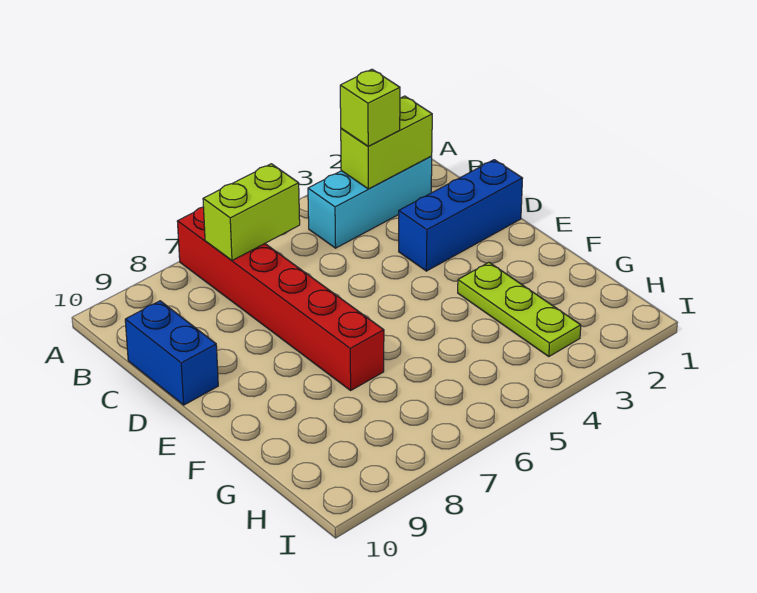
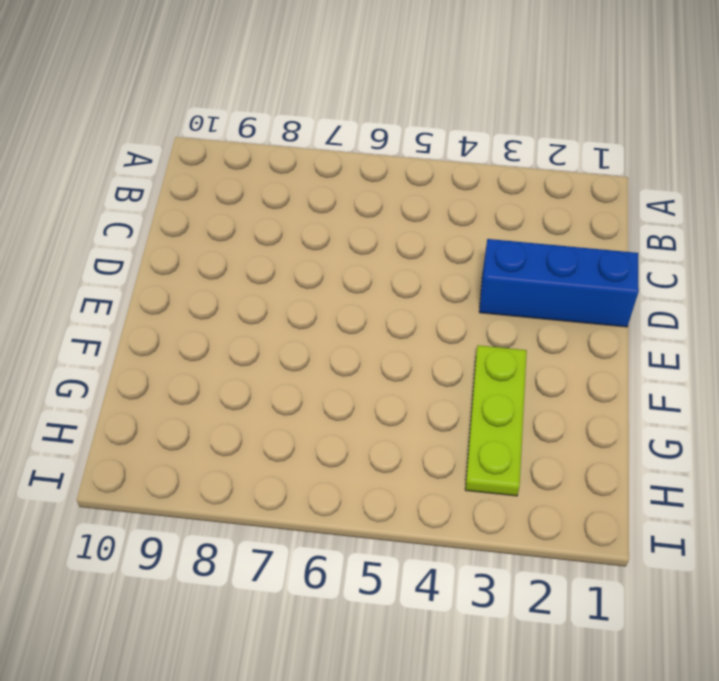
none -> red brick A7:F7 level 1
none -> cyan brick B2:B4 level 1

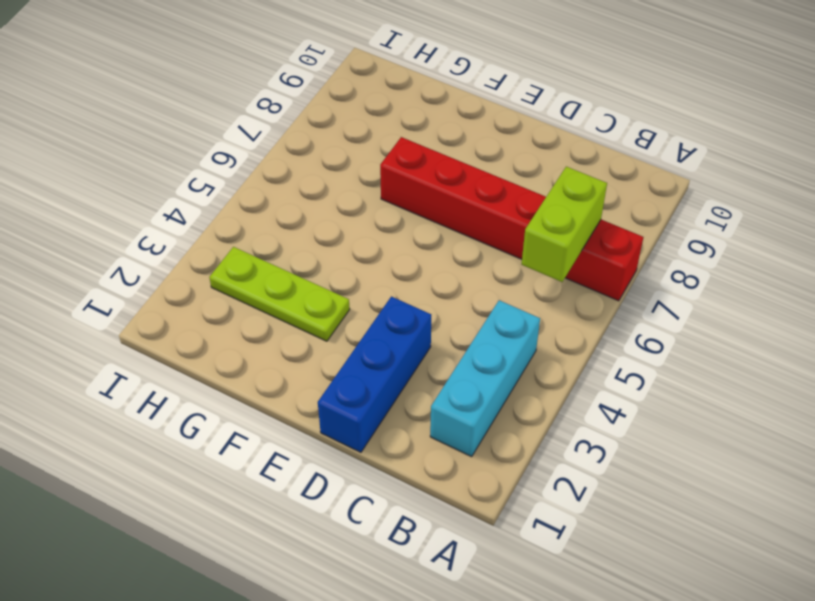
none -> blue brick C10:D10 level 1
none -> lime brick B2:B3 level 2

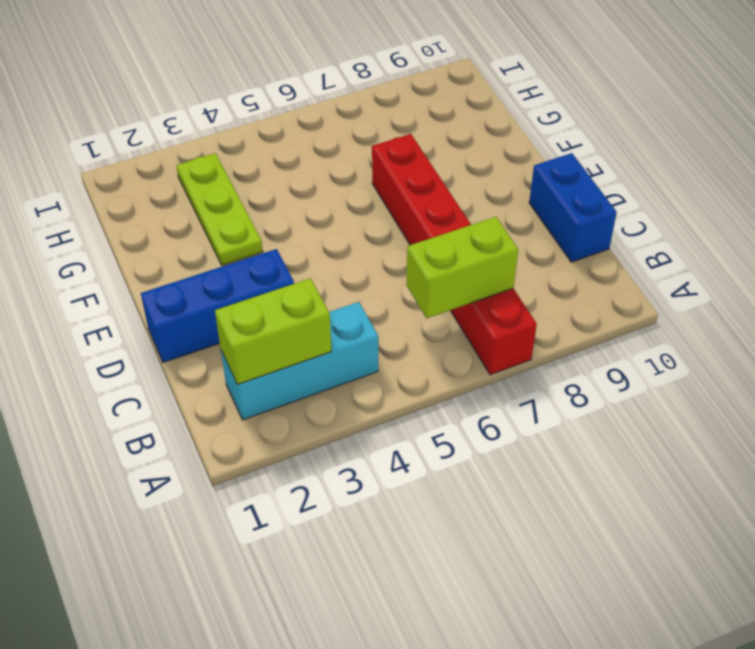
none -> lime brick B3 level 3

